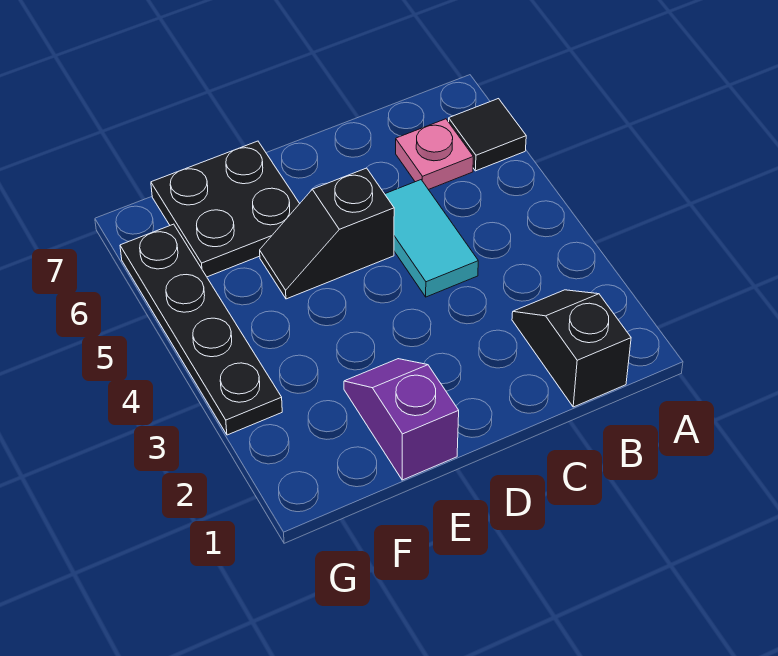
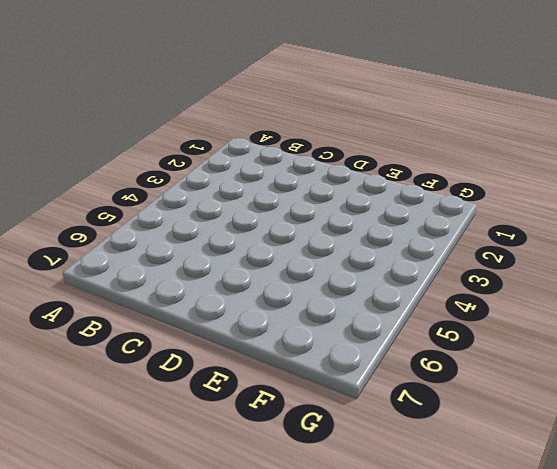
none -> black tile A6 level 1
none -> black slope B1:B2 level 1 top 1

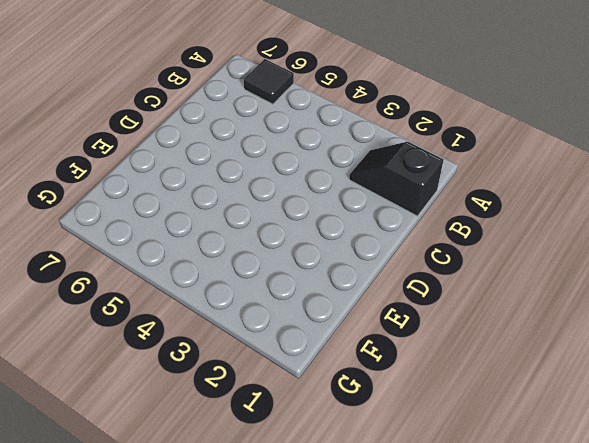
none -> pink plate B6 level 1
none -> cyan tile C4:C5 level 1

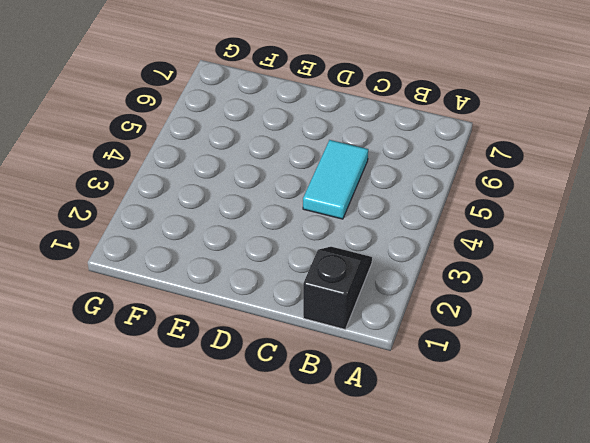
none -> black tile A6 level 1
none -> pink plate B6 level 1

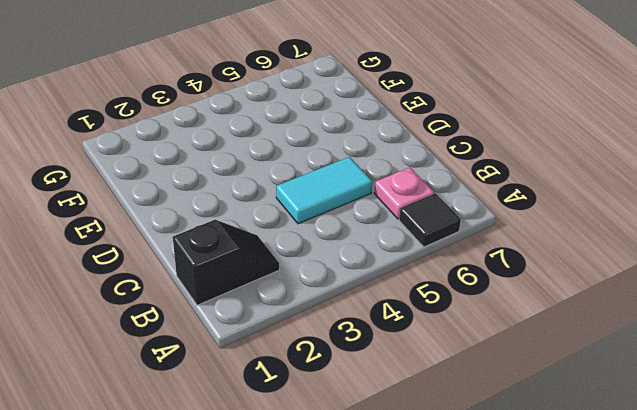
none -> black slope D5:E5 level 1 top D
none -> purple slope E1:E2 level 1 top 1

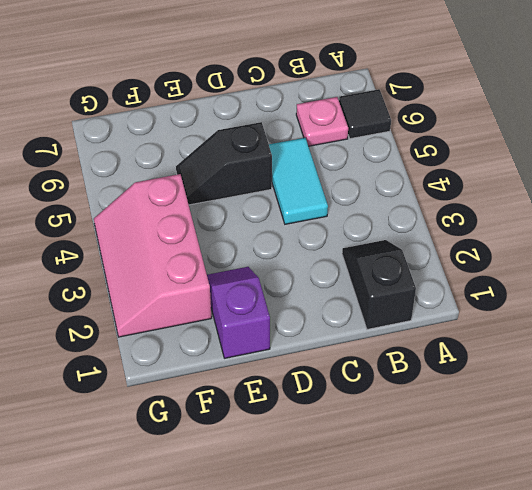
pink slope F2:G4 level 1 top F -> black plate G3:G6 level 1
none -> black plate E6:F7 level 1

